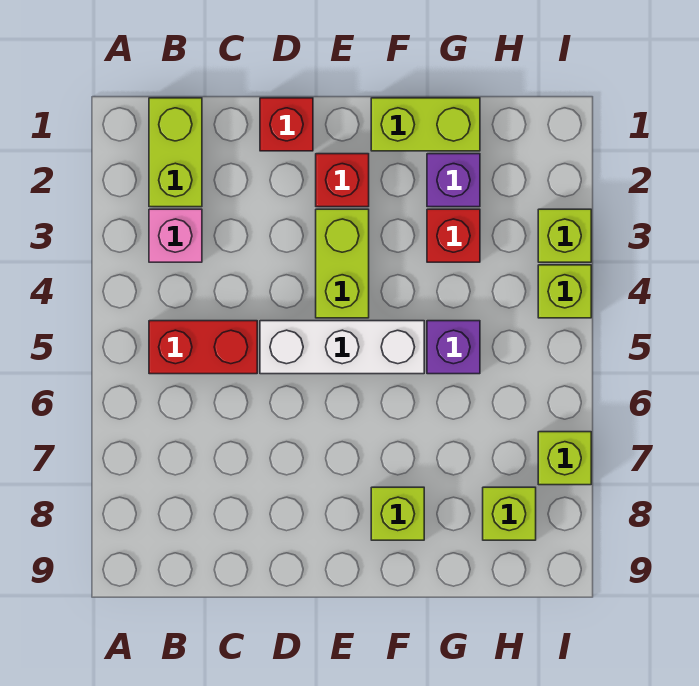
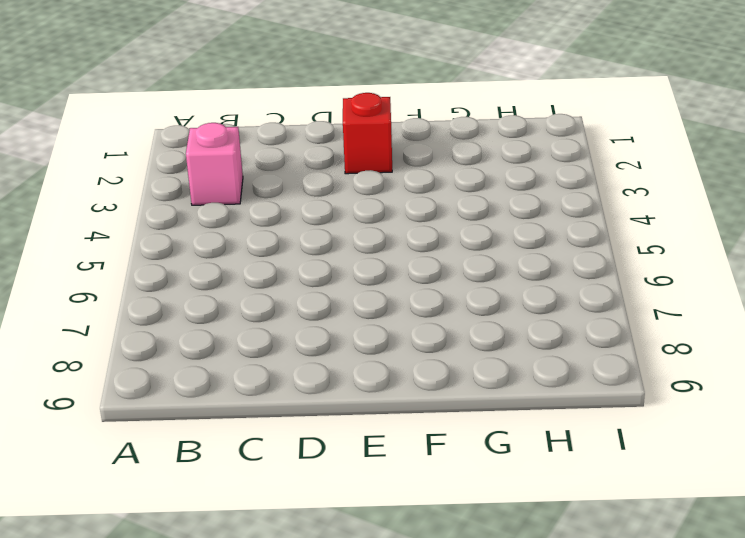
none -> lime brick B1:B2 level 1
none -> red brick B5:C5 level 1
none -> red brick D1 level 1

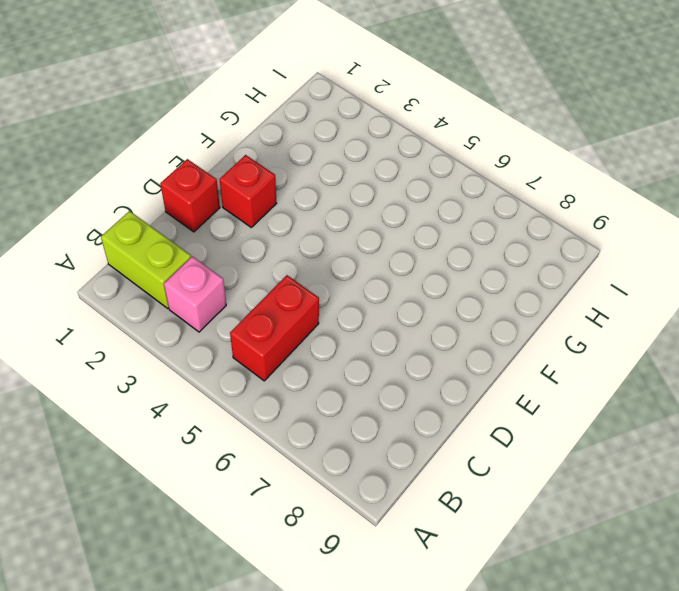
none -> white brick D5:F5 level 1
none -> lime brick E3:E4 level 1
none -> lime brick F1:G1 level 1

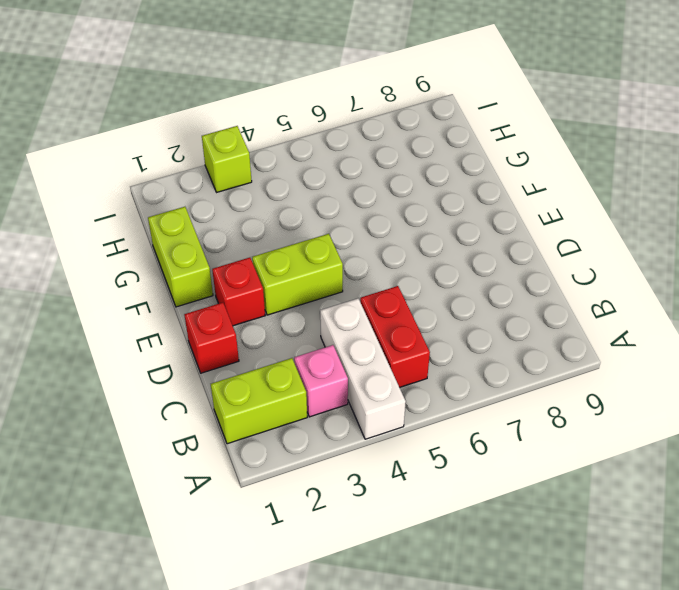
white brick A4:C4 level 1 -> white brick D5:F5 level 1
none -> lime brick F8 level 1
none -> purple brick G2 level 1
none -> red brick G3 level 1

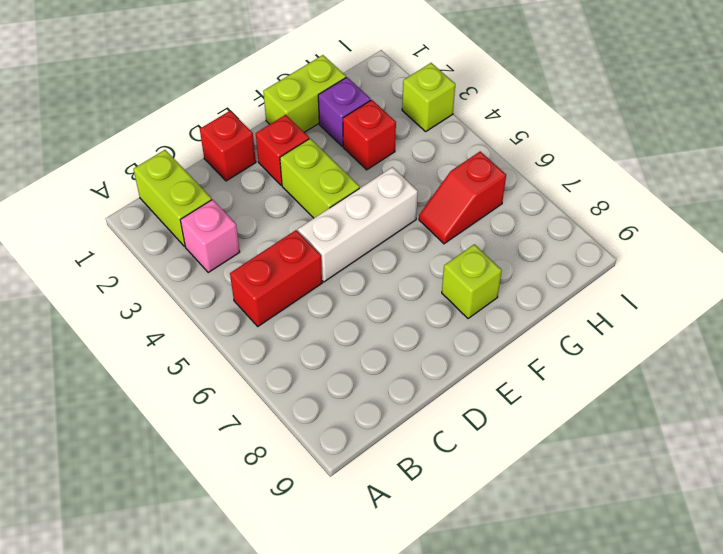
red slope G6:H6 level 1 top H -> none
none -> purple brick G5 level 1
none -> lime brick H8 level 1
none -> lime brick I4 level 1

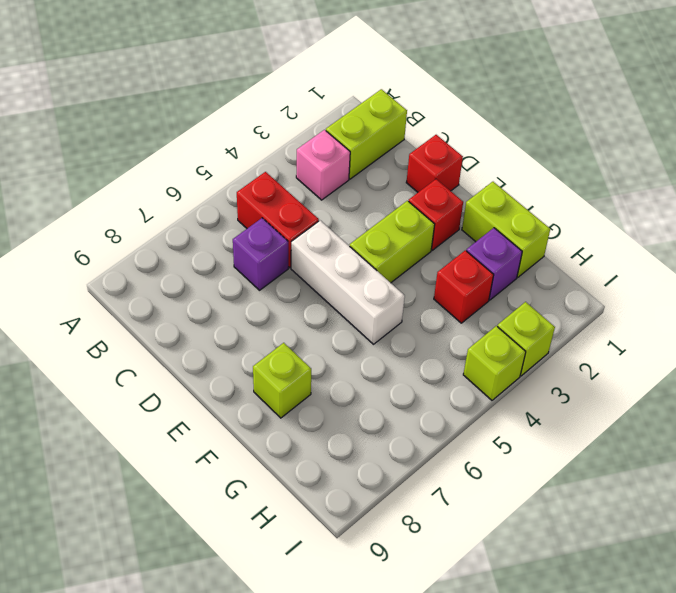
purple brick C6 level 1 -> purple brick G5 level 1
none -> lime brick H8 level 1
none -> lime brick I7 level 1

